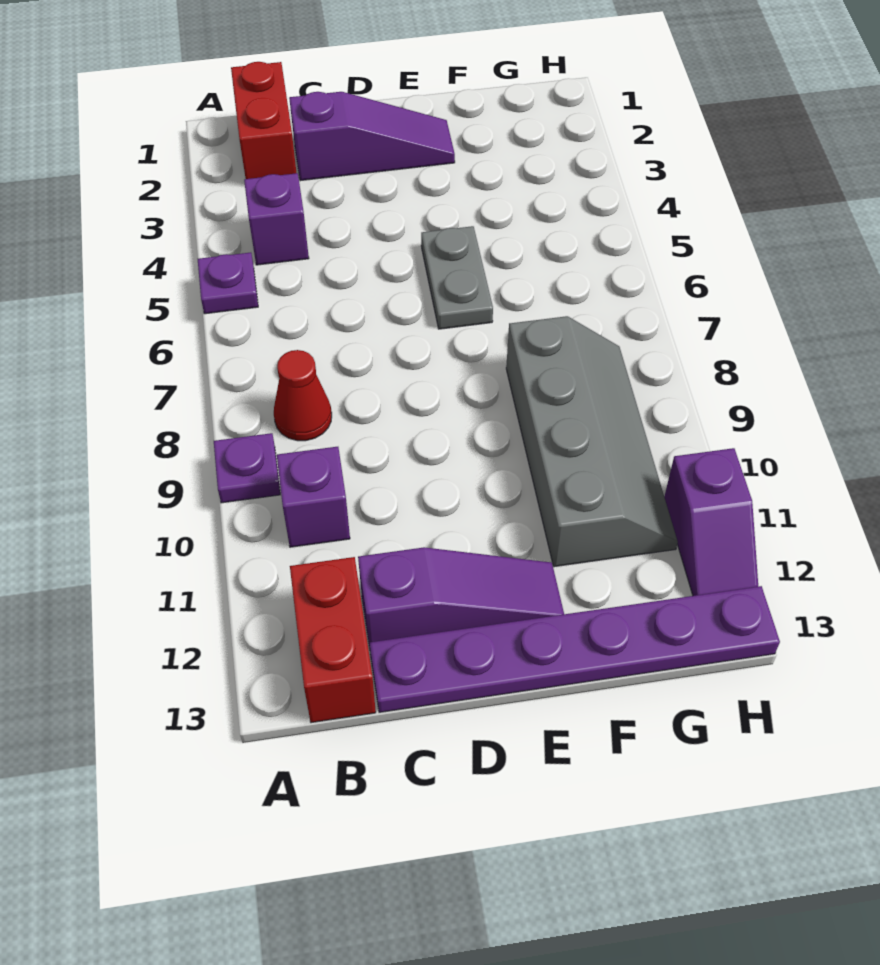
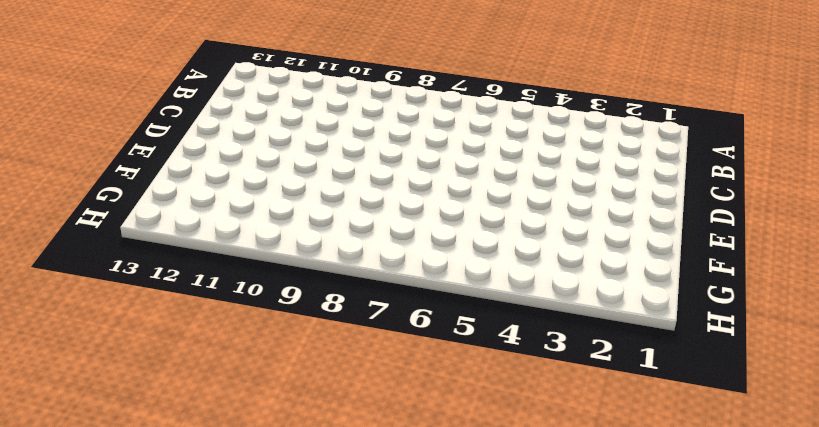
none -> purple plate A5 level 1
none -> purple plate A9 level 1
none -> red brick B1:B2 level 1

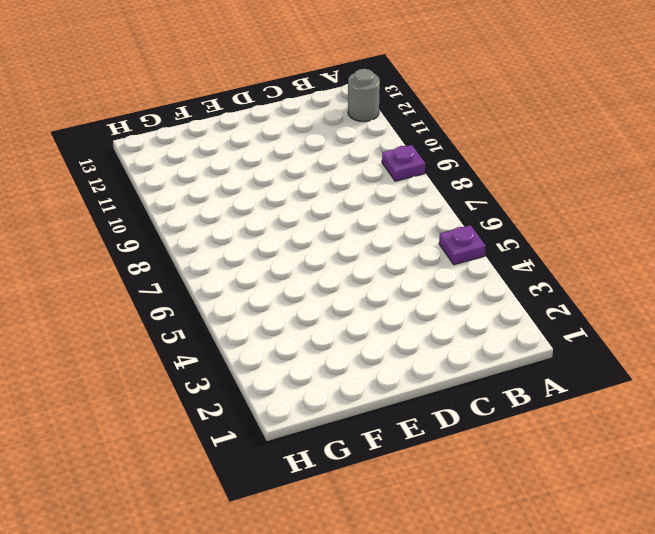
grey round brick A12 level 1 -> none
none -> red brick B1:B2 level 1
none -> purple brick B4 level 1
none -> red cone B8 level 1

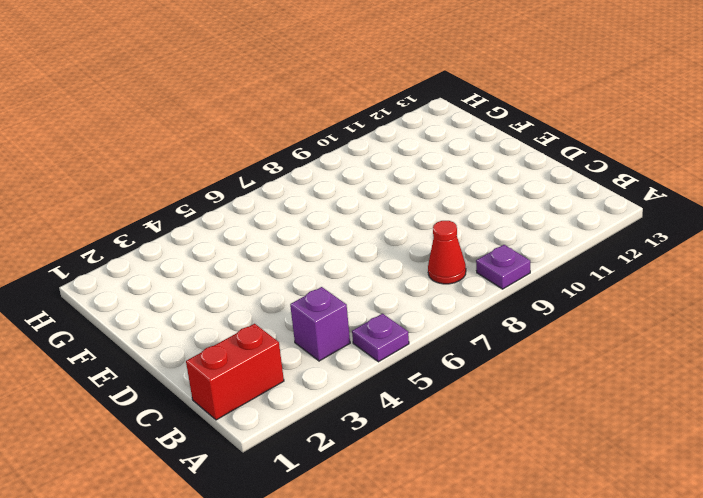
none -> purple brick B10 level 1
none -> red brick B12:B13 level 1
none -> purple slope C2:E2 level 1 top C

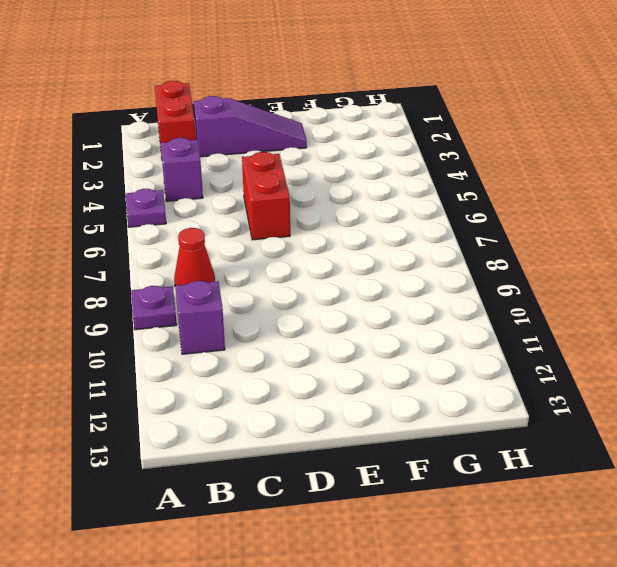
red brick D5:D6 level 1 -> red brick B12:B13 level 1
none -> purple slope C12:E12 level 1 top C
none -> purple plate C13:H13 level 1
none -> grey plate E5:E6 level 1

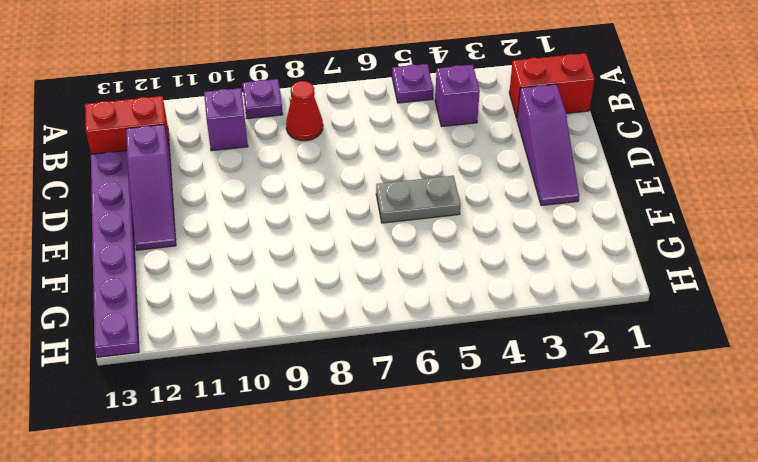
none -> grey slope F8:G11 level 1 top F
none -> purple slope H11:H12 level 1 top 11

